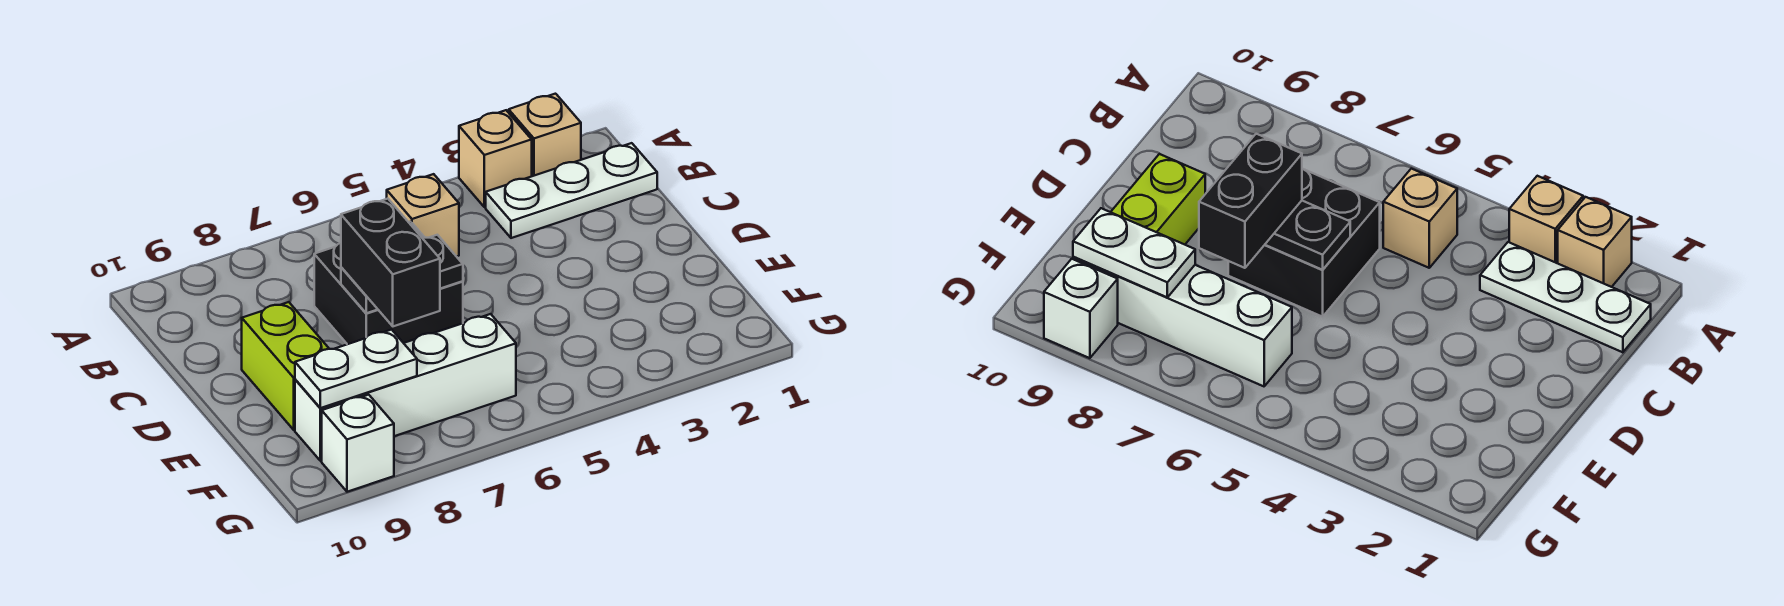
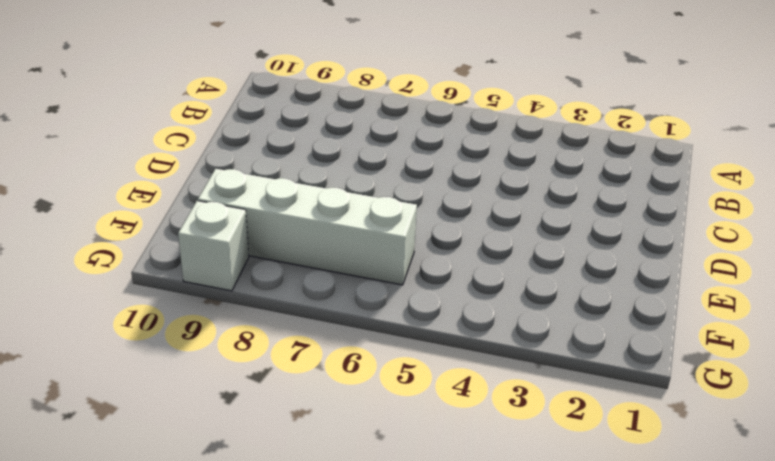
none -> tan brick A2 level 1
none -> tan brick A3 level 1

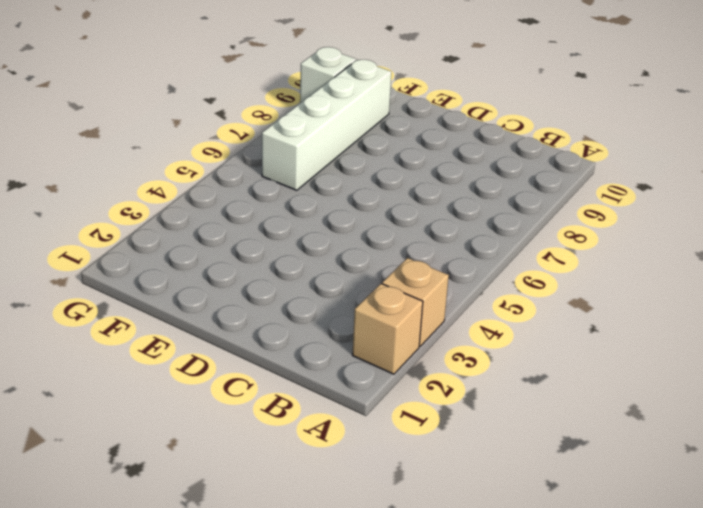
none -> white plate B1:B3 level 1
none -> tan brick B5 level 1

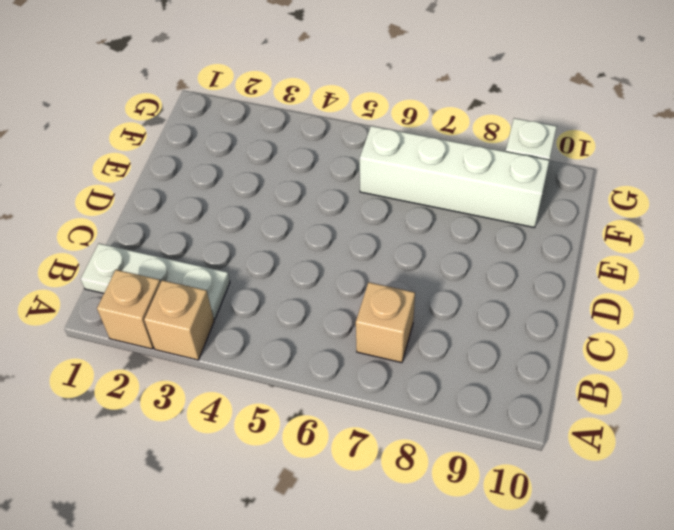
tan brick B7 level 1 -> tan brick B5 level 1
none -> black brick C6:D7 level 1
none -> lime brick D9:E9 level 1

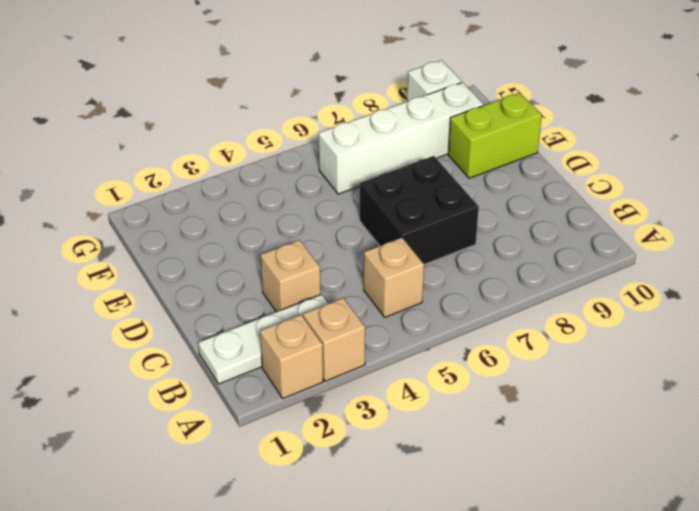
tan brick C3 level 1 -> none
lime brick E9:E10 level 1 -> lime brick D9:E9 level 1
none -> black plate D6:D7 level 2
none -> white plate F8:F9 level 2

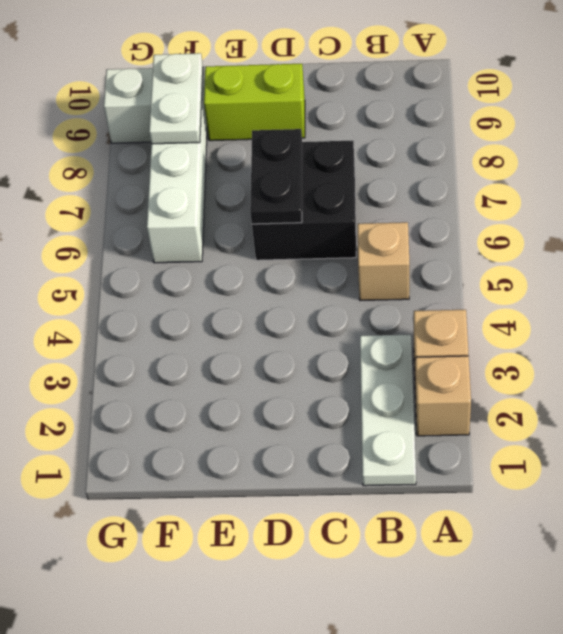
none -> black brick D7:E7 level 3

